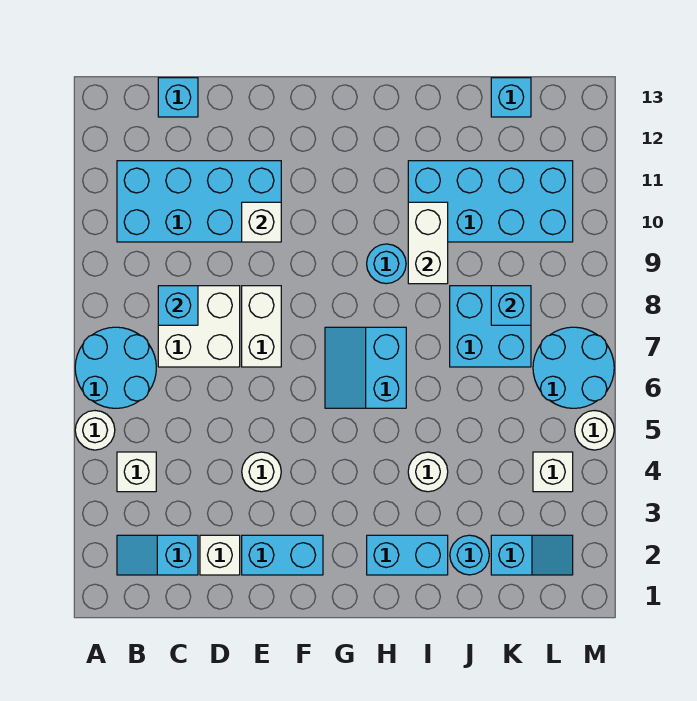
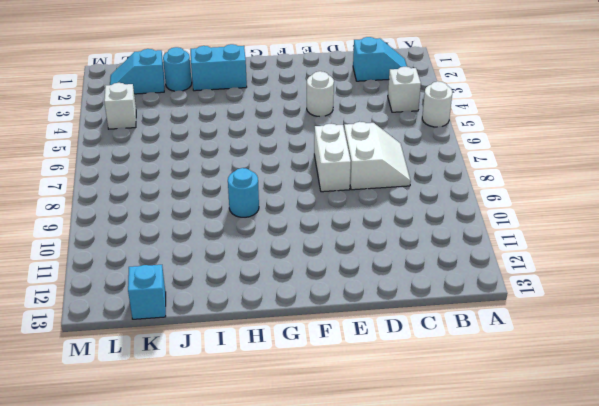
white slope C7:D8 level 1 top D -> white brick C7:D8 level 1
none -> cyan round brick A6:B7 level 1
none -> cyan brick B10:E11 level 1
none -> cyan brick C13 level 1

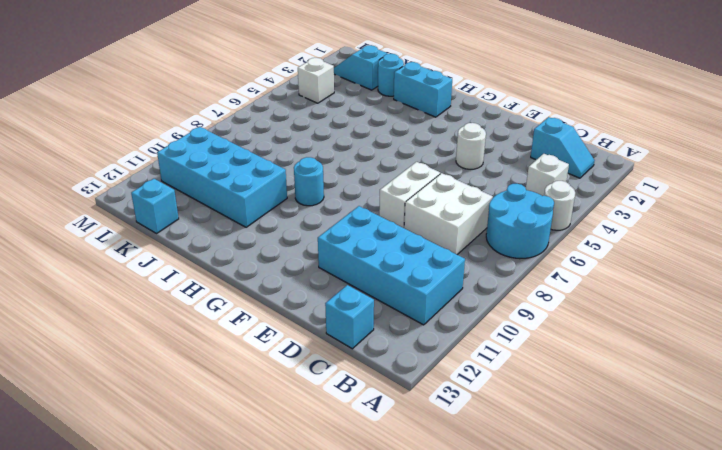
none -> white brick D2 level 1
none -> cyan brick E2:F2 level 1
none -> cyan slope G6:H7 level 1 top H

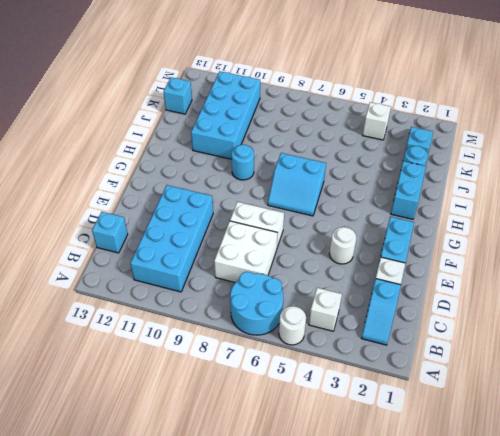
none -> white round brick I4 level 1
none -> cyan brick J7:K8 level 1
none -> cyan round brick L6:M7 level 1

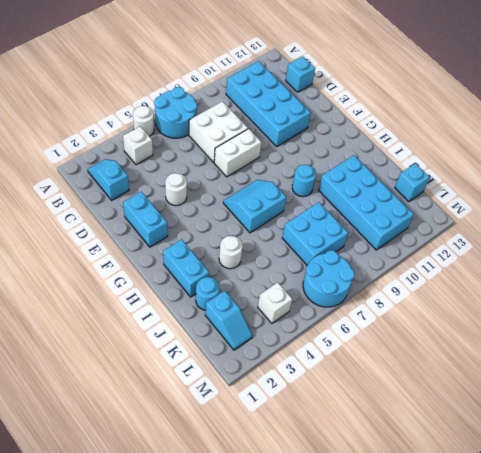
none -> white brick D2 level 1
none -> white round brick M5 level 1
none -> cyan brick C8 level 2

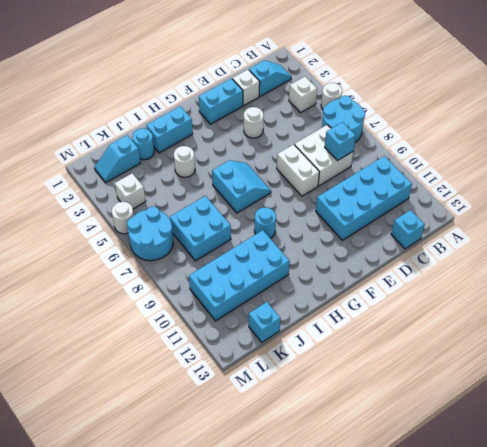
none -> white brick E10 level 2
none -> white brick I9:I10 level 2
none -> cyan brick K8 level 2

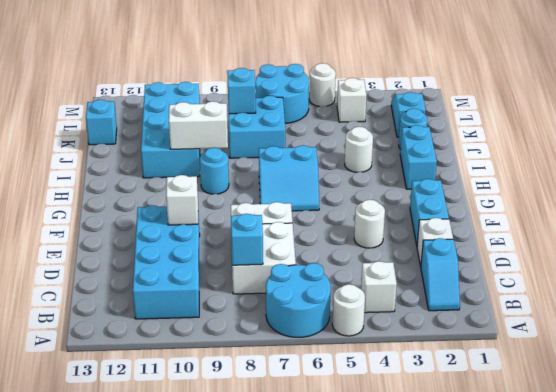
none -> cyan brick C13 level 1

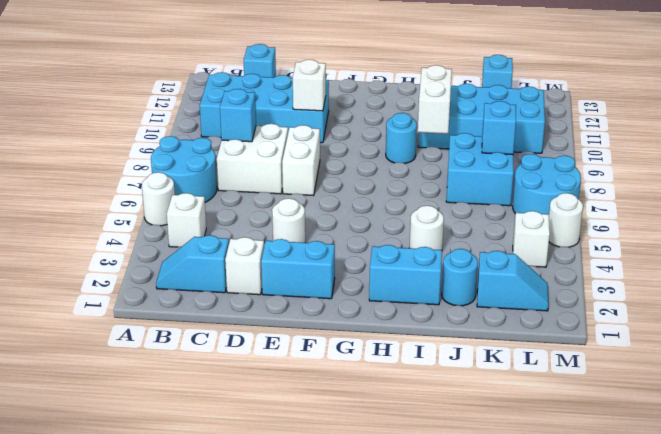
none -> cyan slope G6:H7 level 1 top H

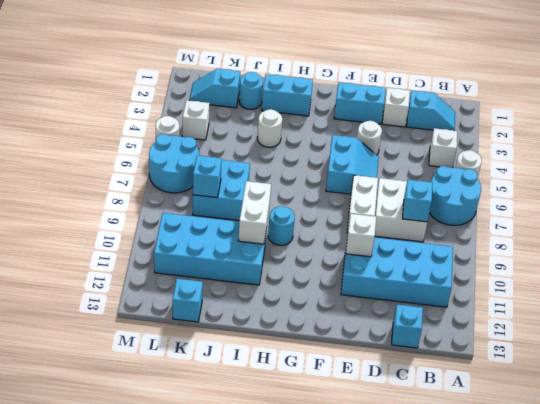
cyan slope E5:F6 level 1 top F -> cyan slope G6:H7 level 1 top H

